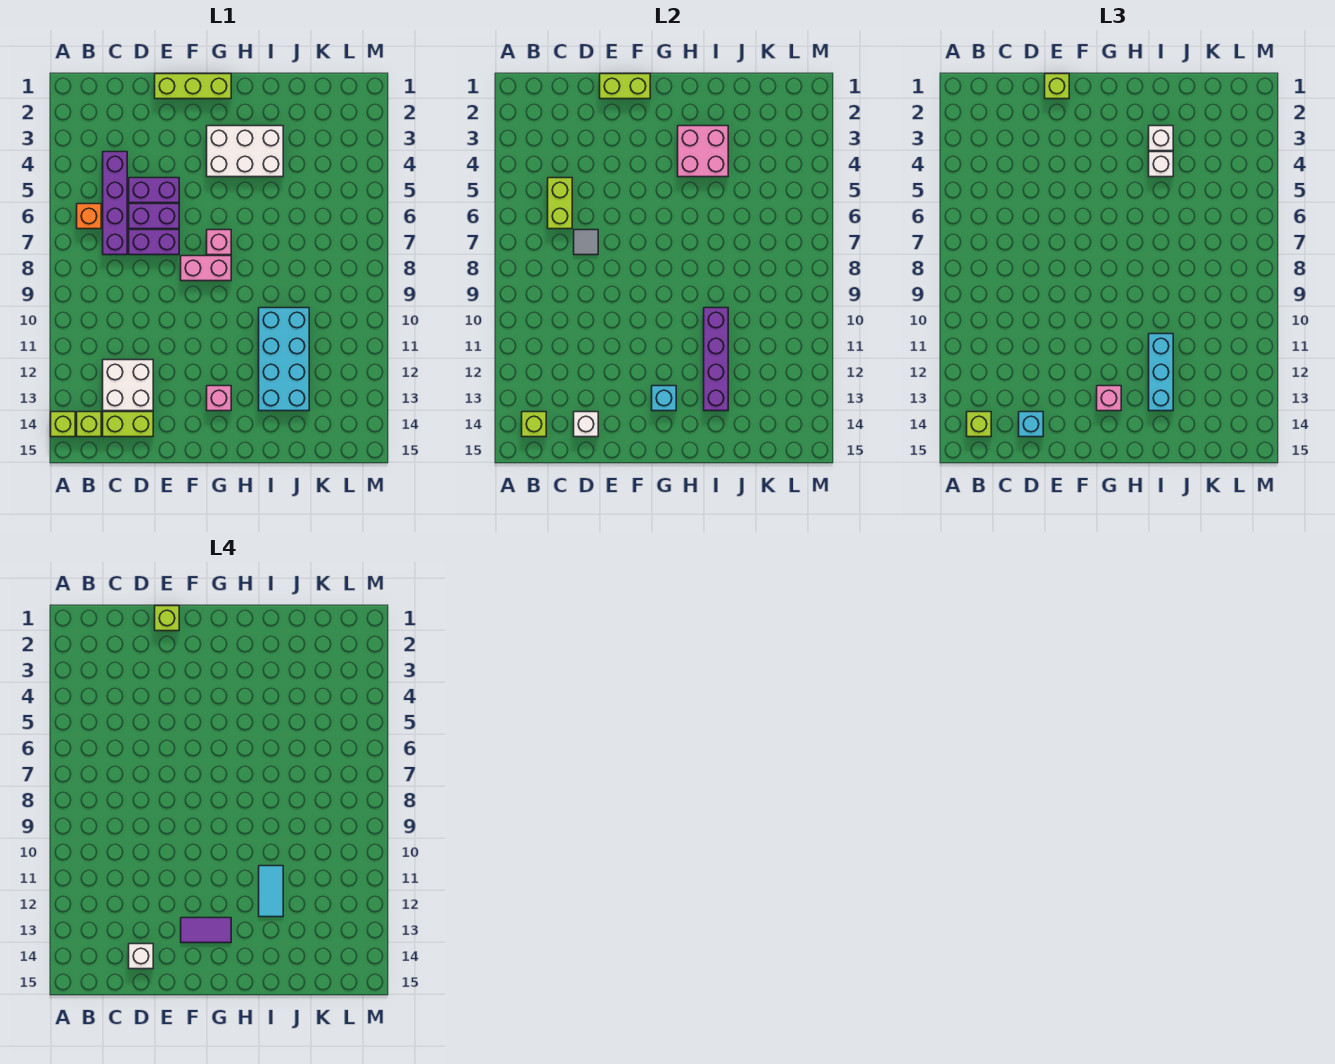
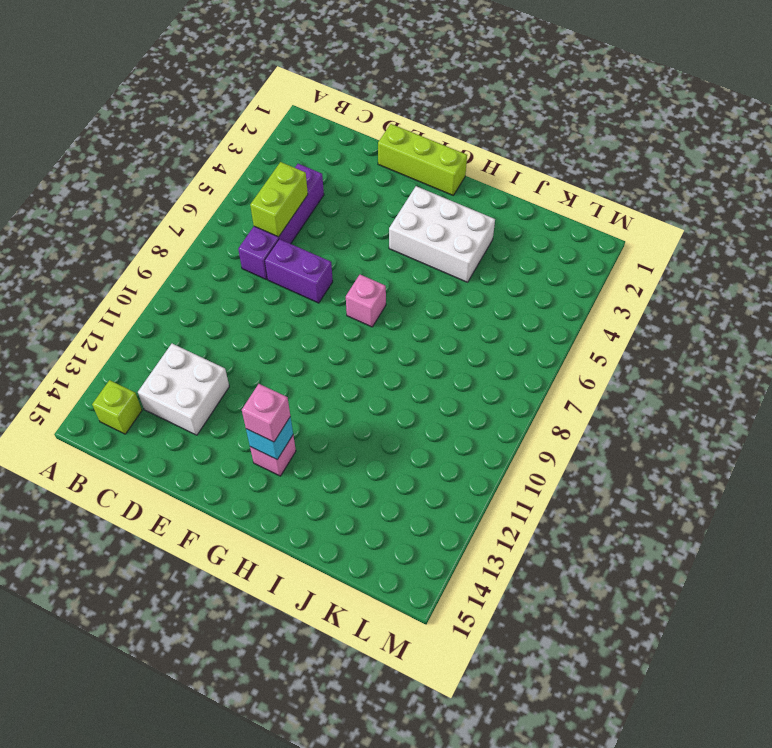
none -> lime brick A14 level 1
none -> orange brick B6 level 1
none -> lime brick C14:D14 level 1
none -> purple brick D5:E5 level 1

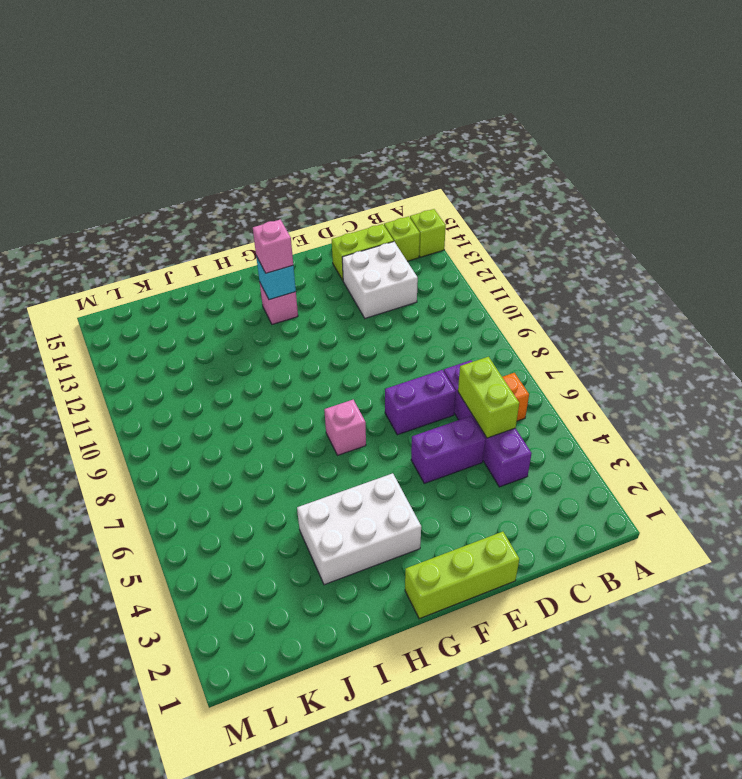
none -> purple brick D6:E6 level 1
none -> pink brick F8:G8 level 1
none -> cyan brick I10:J13 level 1
none -> lime brick B14 level 2

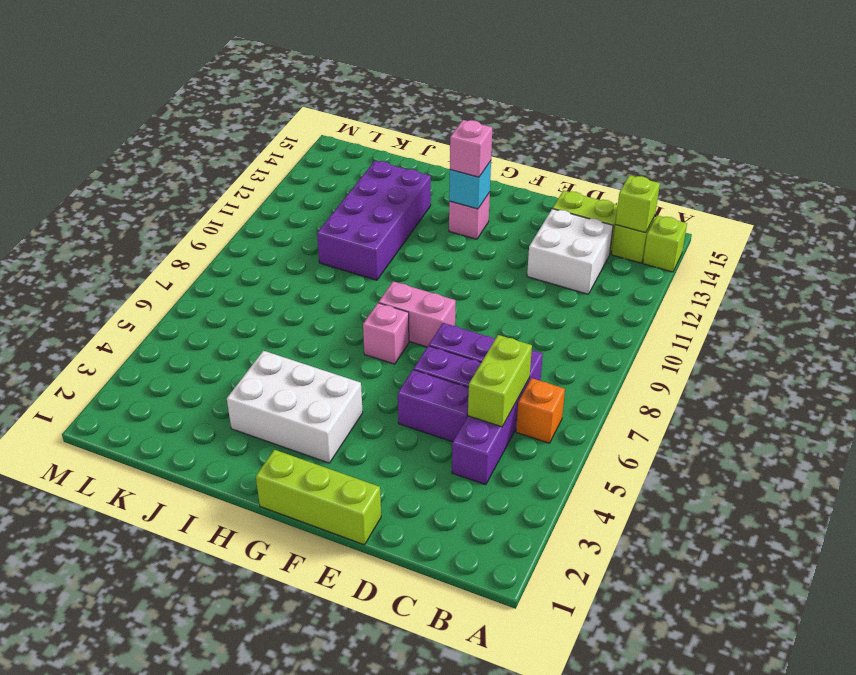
purple brick I10:J13 level 1 -> cyan brick I10:J13 level 1
none -> grey tile D7 level 2
none -> white brick D14 level 2
none -> lime brick E1:F1 level 2
none -> pink brick H3:I4 level 2

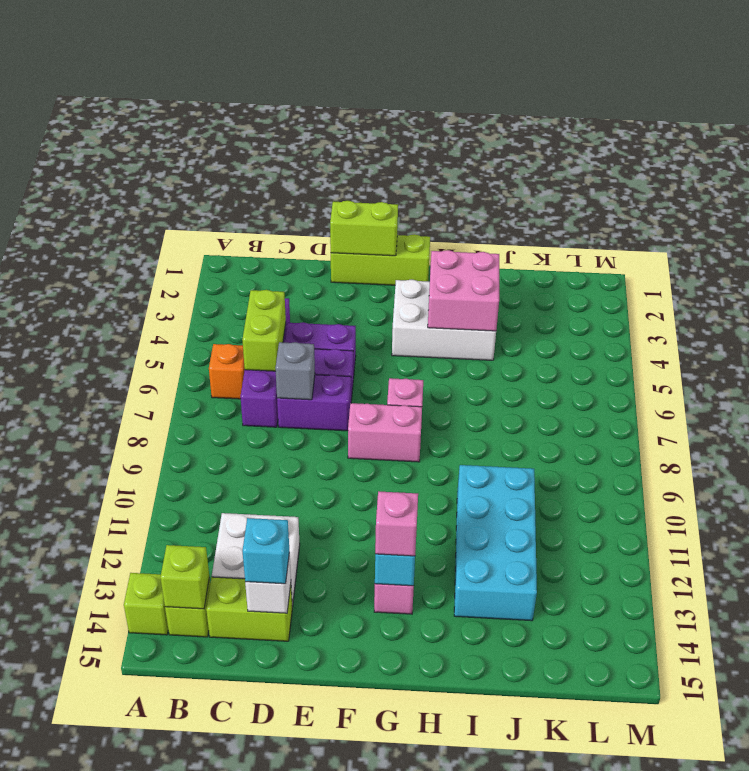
grey brick D7 level 2 -> grey tile D7 level 2
none -> purple brick I10:I13 level 2
none -> lime brick B14 level 3
none -> lime brick E1 level 3
none -> white brick I3 level 3

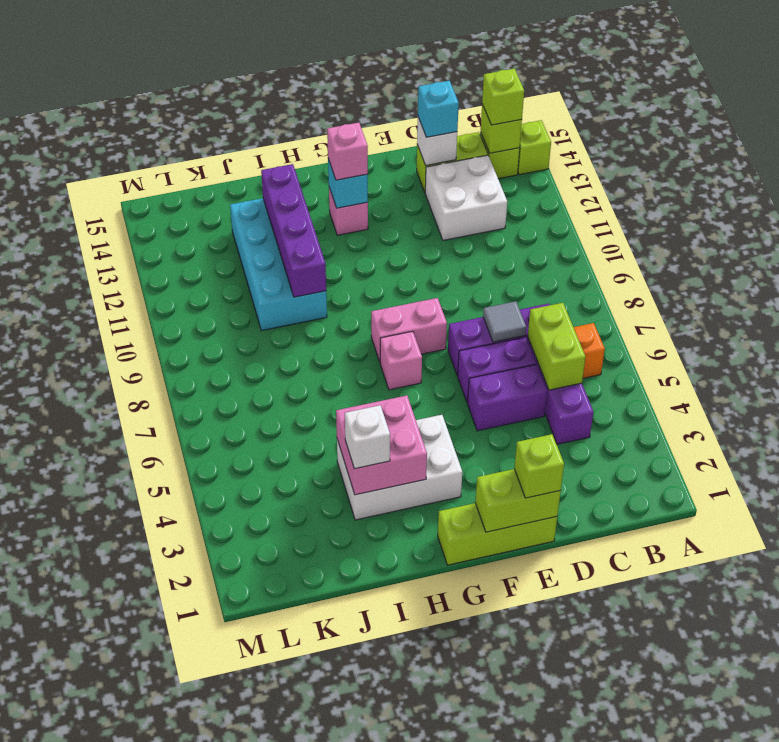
none -> white brick I4 level 3
none -> cyan brick I11:I13 level 3
none -> white brick D14 level 4
none -> lime brick E1 level 4

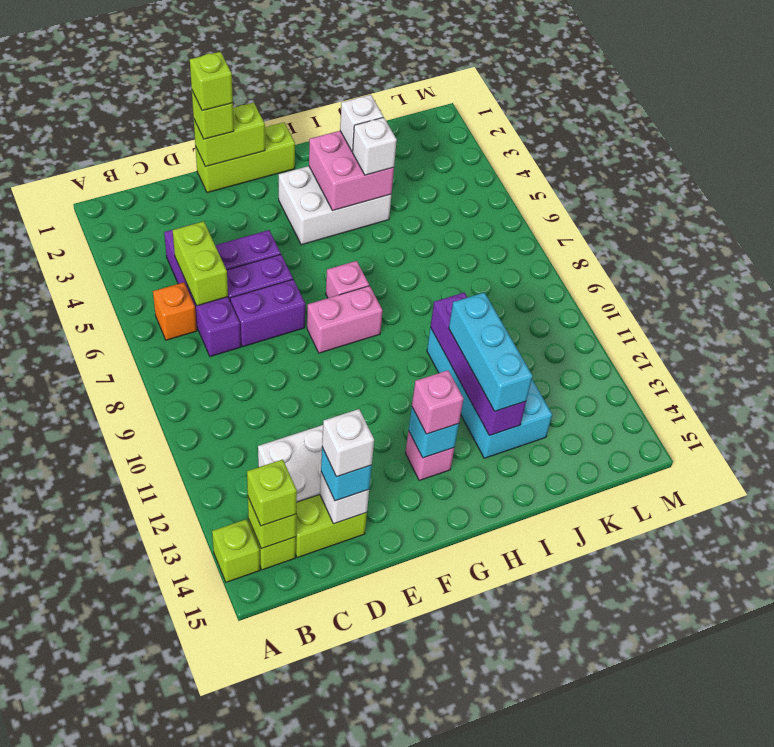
none -> grey tile D7 level 2
none -> purple tile F13:G13 level 4
none -> cyan tile I11:I12 level 4

